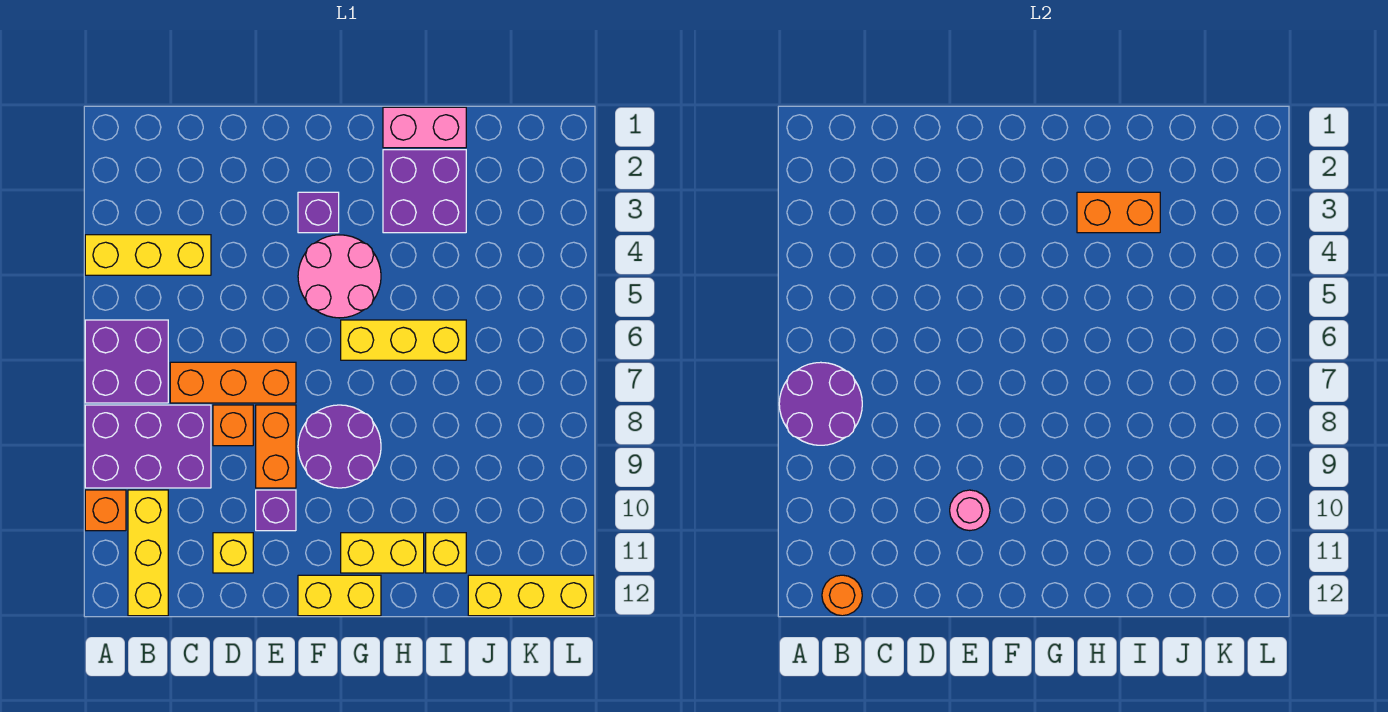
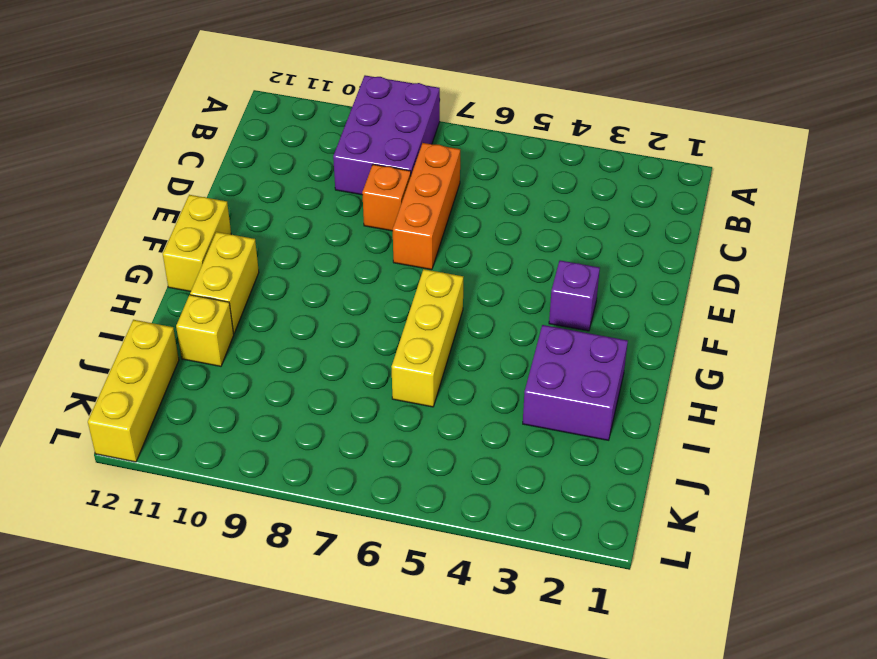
none -> yellow brick A4:C4 level 1
none -> purple brick A6:B7 level 1
none -> orange brick A10 level 1

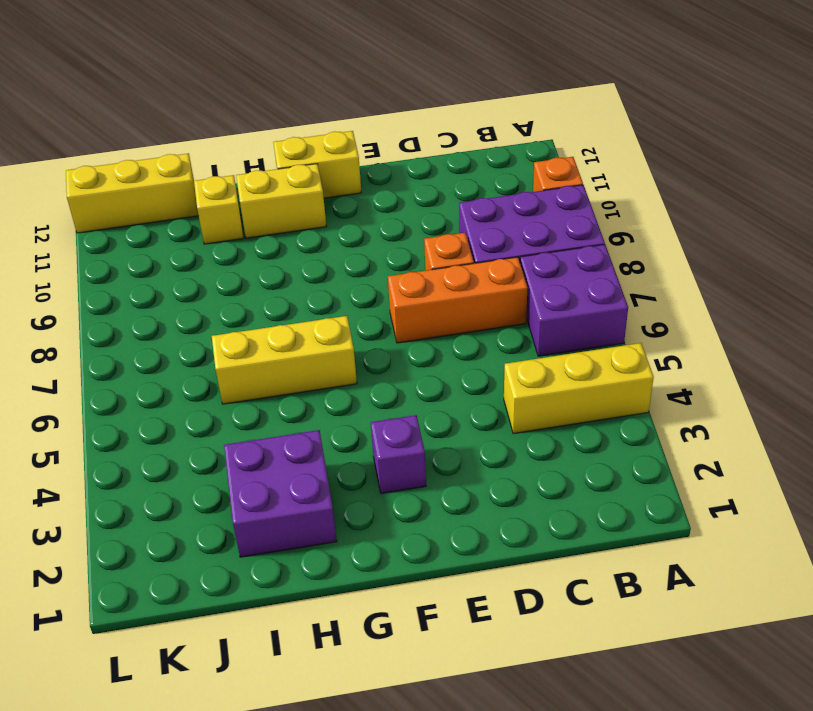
none -> yellow brick B10:B12 level 1
none -> yellow brick D11 level 1
none -> orange brick E8:E9 level 1

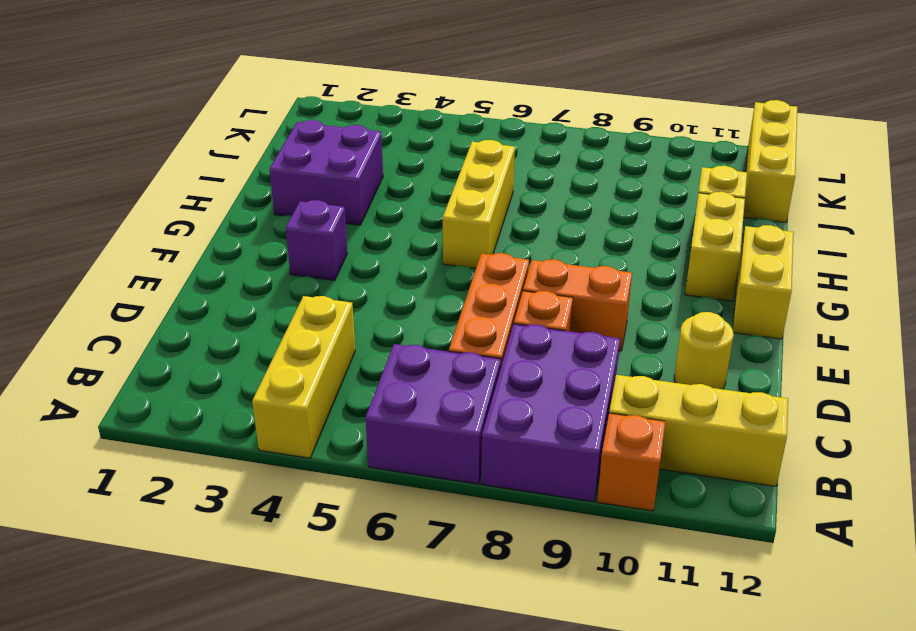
yellow round brick D11 level 1 -> yellow brick D11 level 1
none -> purple brick E10 level 1
none -> pink round brick F4:G5 level 1
none -> purple round brick F8:G9 level 1

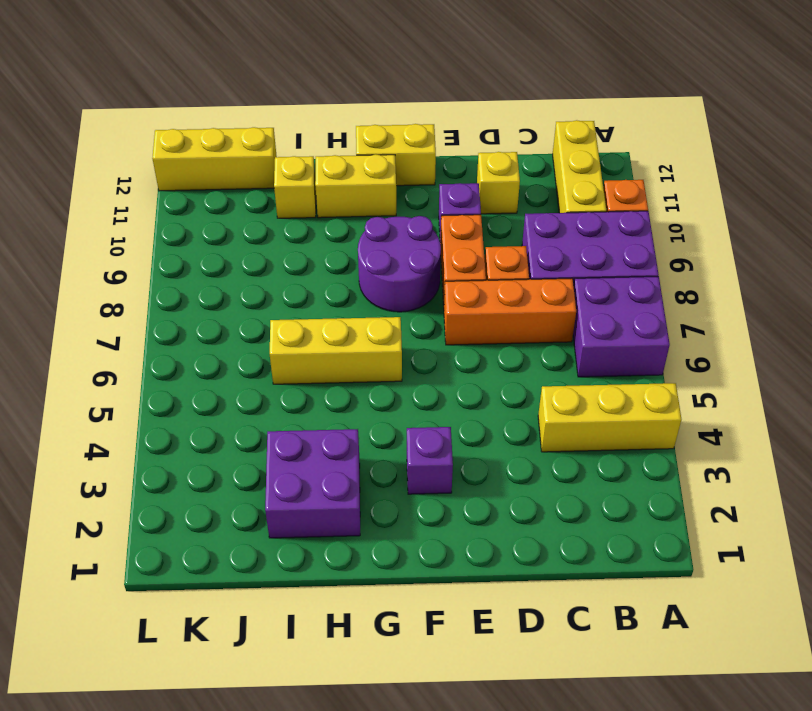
none -> pink round brick F4:G5 level 1
none -> pink brick H1:I1 level 1
none -> purple round brick A7:B8 level 2

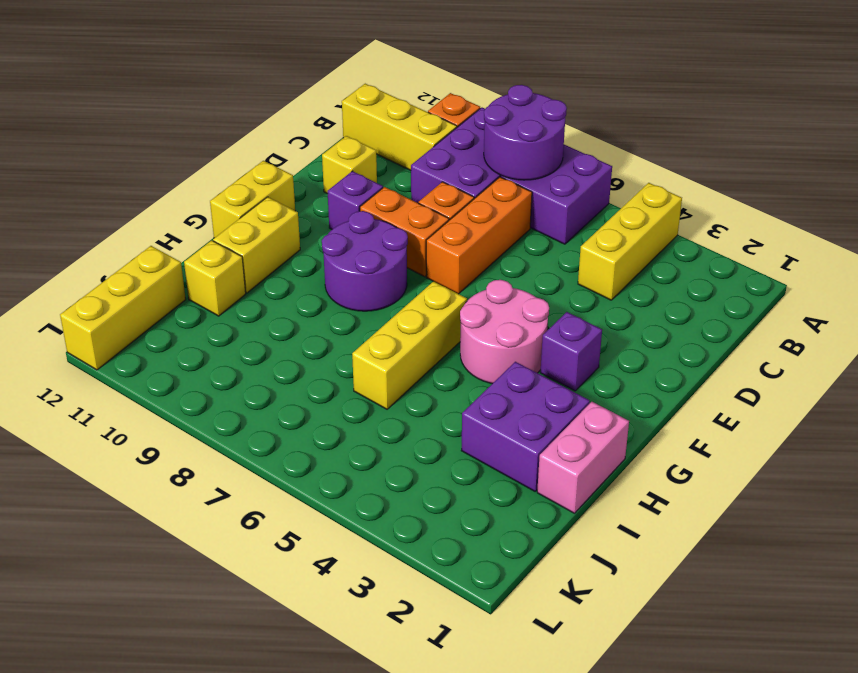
none -> orange round brick B12 level 2
none -> pink round brick E10 level 2
none -> orange brick H3:I3 level 2

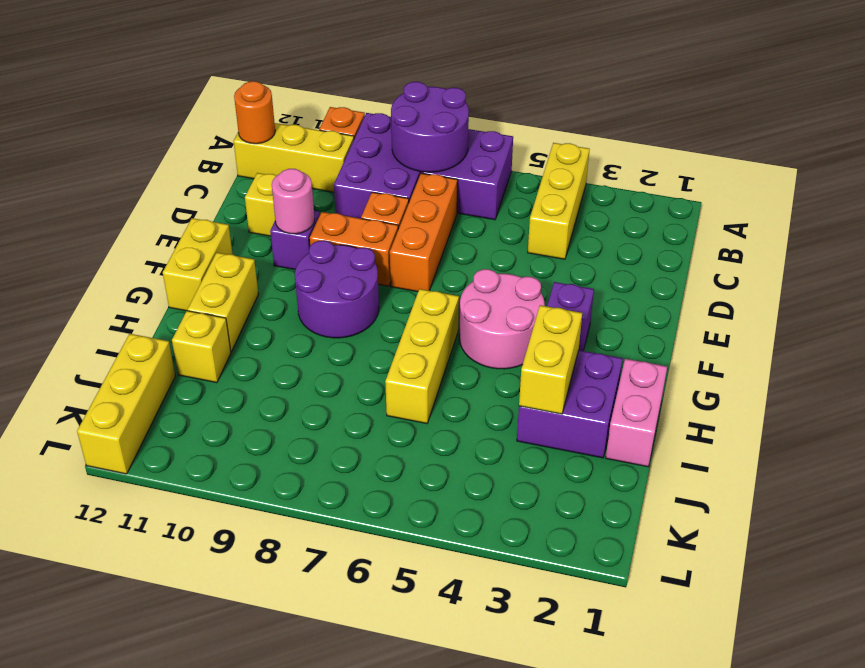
yellow brick H3:I3 level 2 -> orange brick H3:I3 level 2

